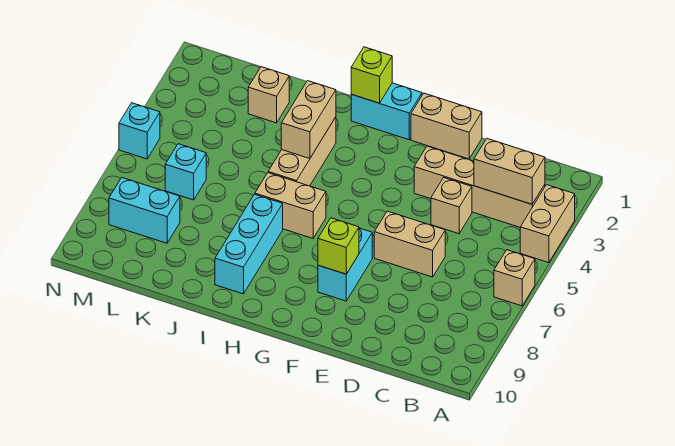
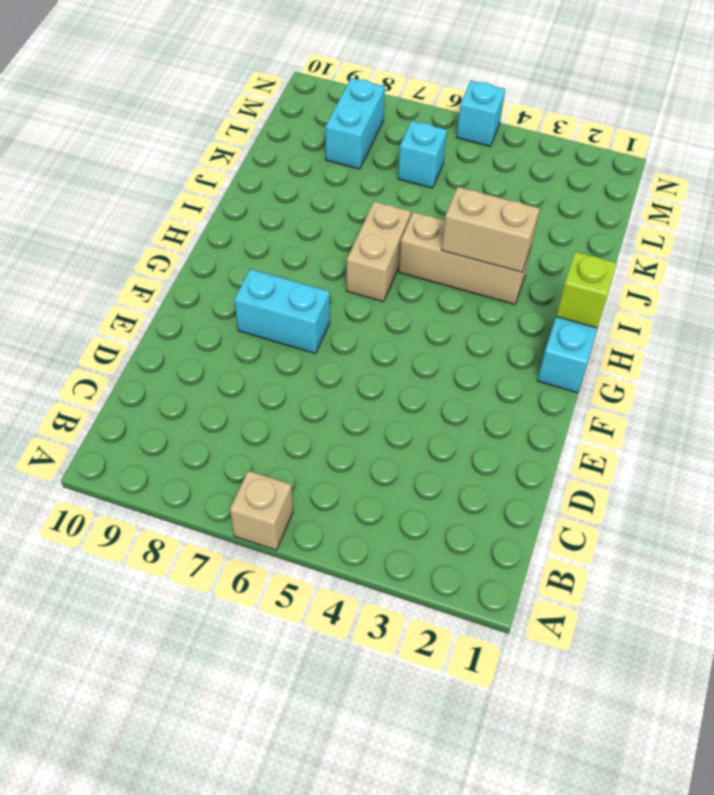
none -> tan brick A3:A4 level 1
none -> tan brick B3:E3 level 1
none -> tan brick D4 level 1

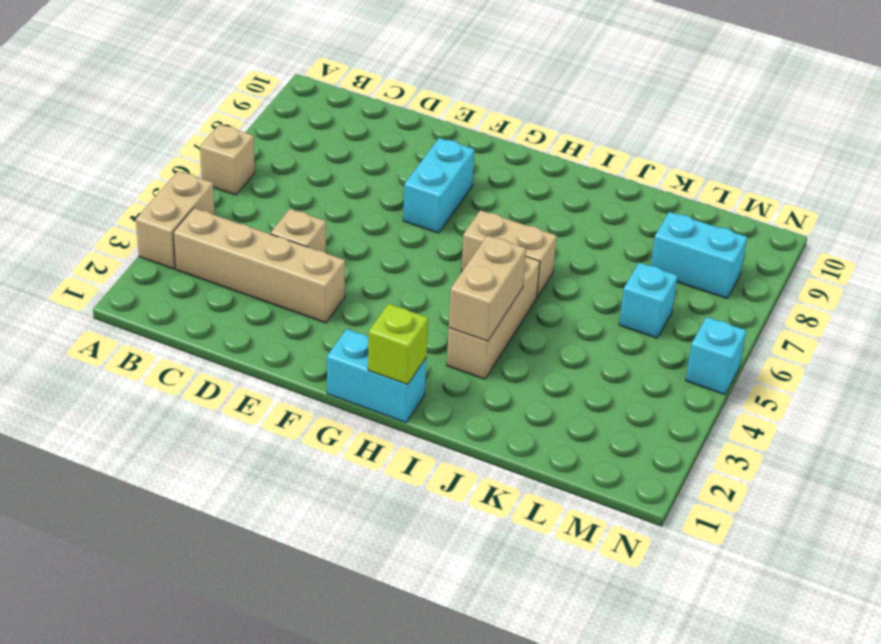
none -> tan brick D6:E6 level 1
none -> tan brick E1:F1 level 1
none -> cyan brick I7:I9 level 1

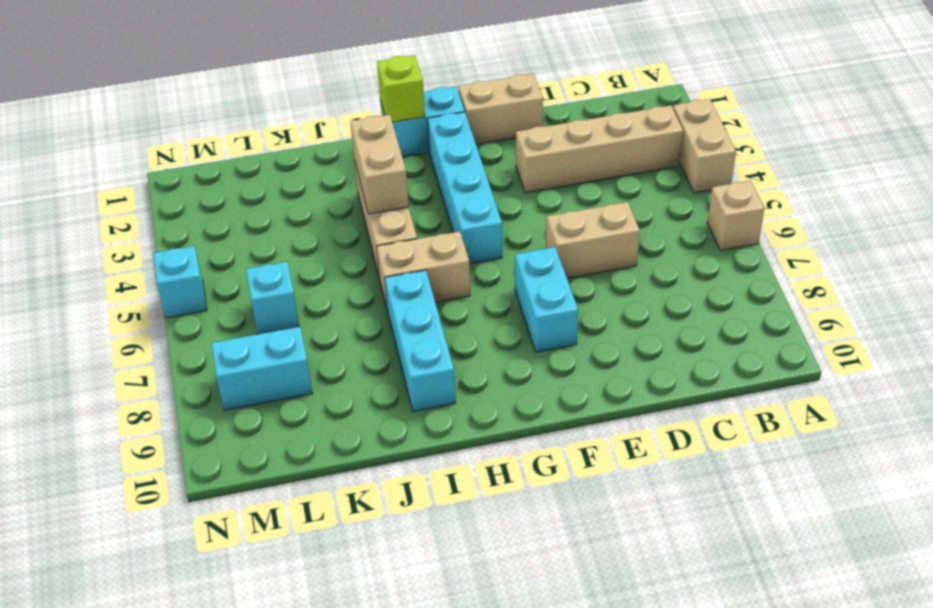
cyan brick G2:G5 level 1 -> none
none -> tan brick D4 level 1
none -> tan brick K2 level 1
none -> tan brick B3:C3 level 2

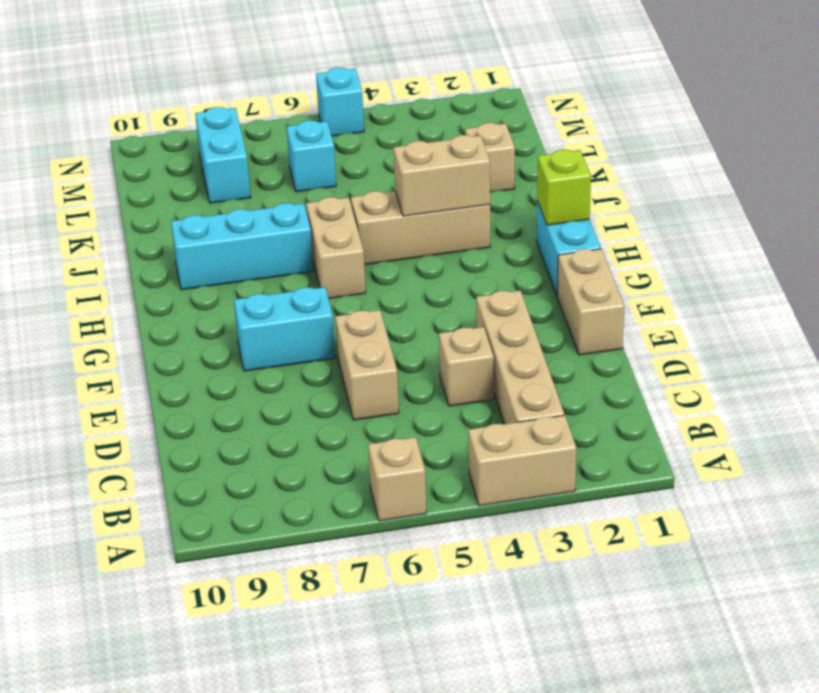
none -> tan brick B3:C3 level 2
none -> lime brick F8 level 2

